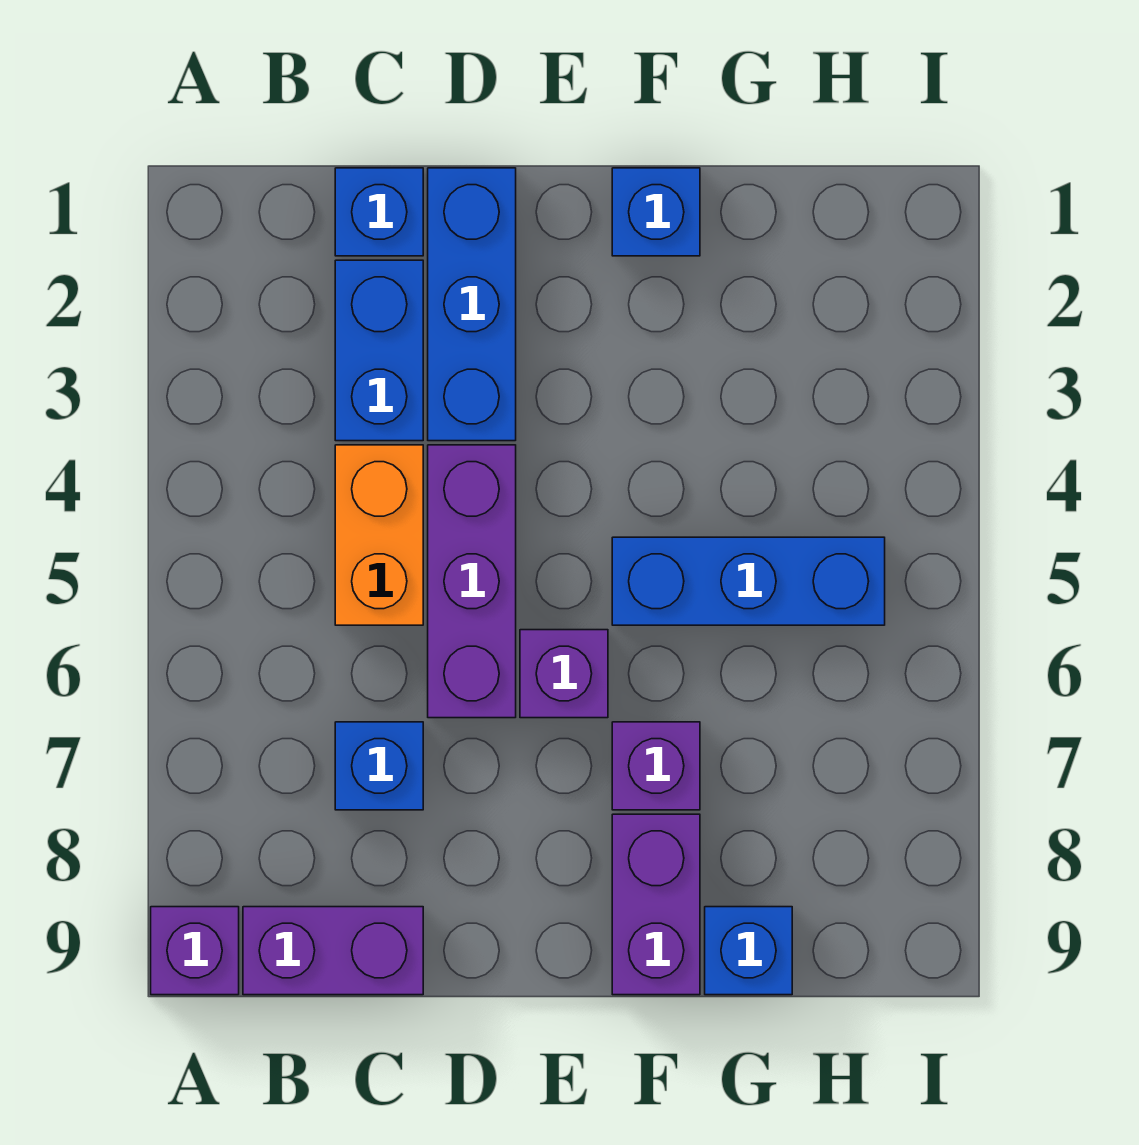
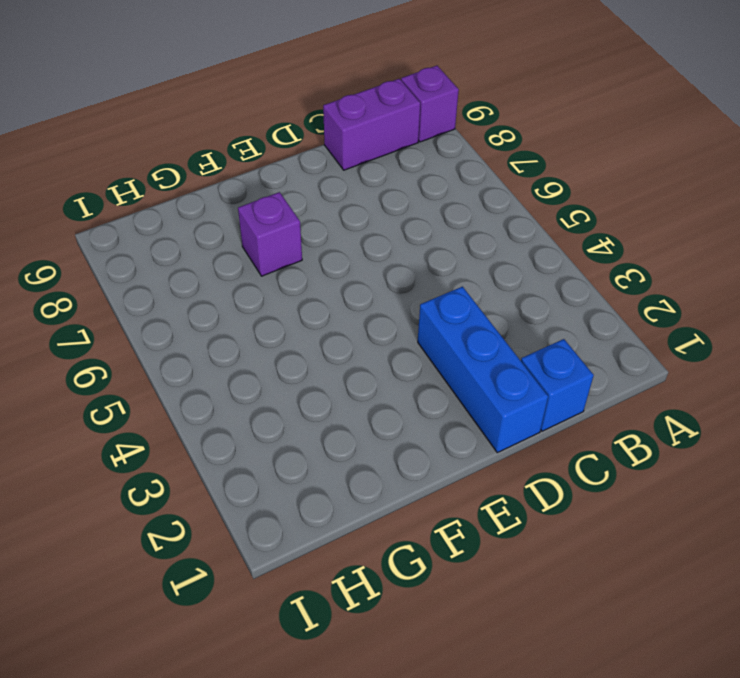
none -> blue brick C2:C3 level 1
none -> orange brick C4:C5 level 1
none -> blue brick C7 level 1

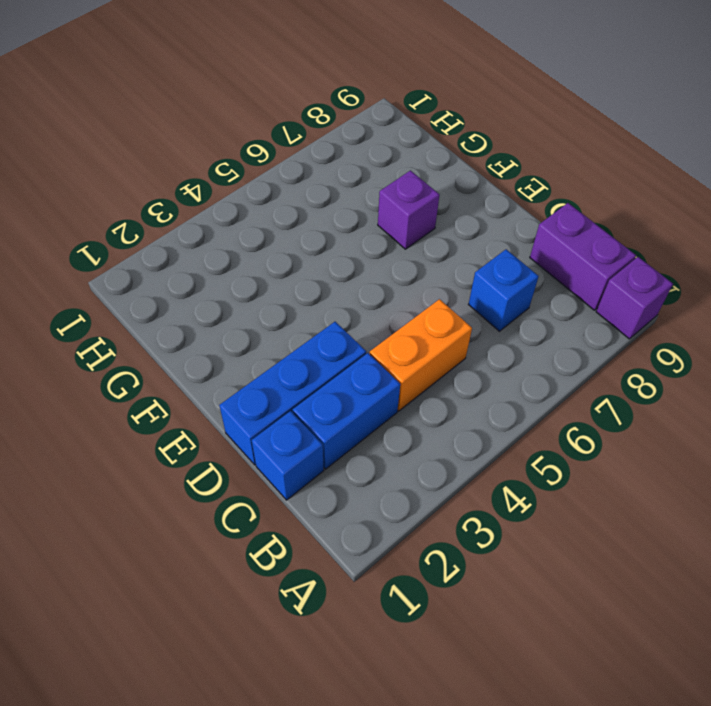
none -> purple brick D4:D6 level 1
none -> purple brick E6 level 1
none -> blue brick F1 level 1

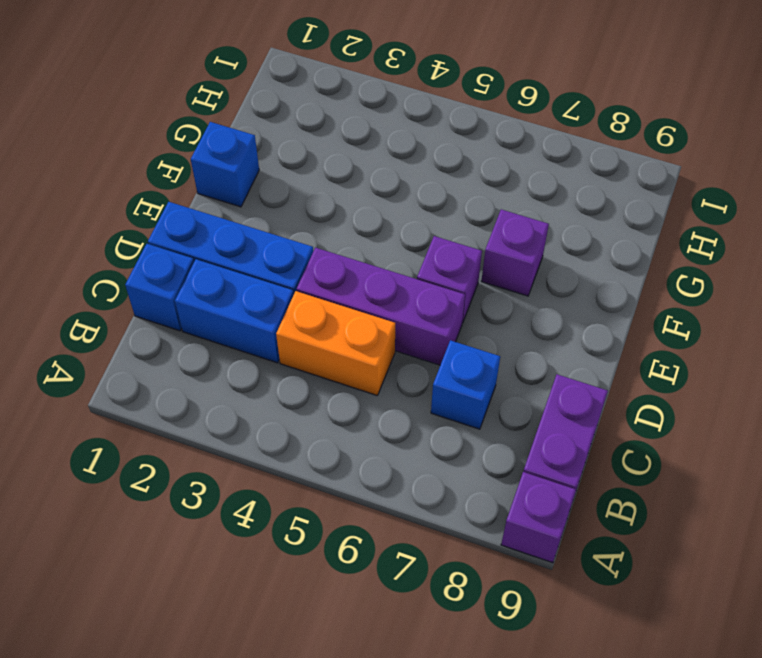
none -> blue brick F5:H5 level 1
none -> purple brick F8:F9 level 1
none -> blue brick G9 level 1

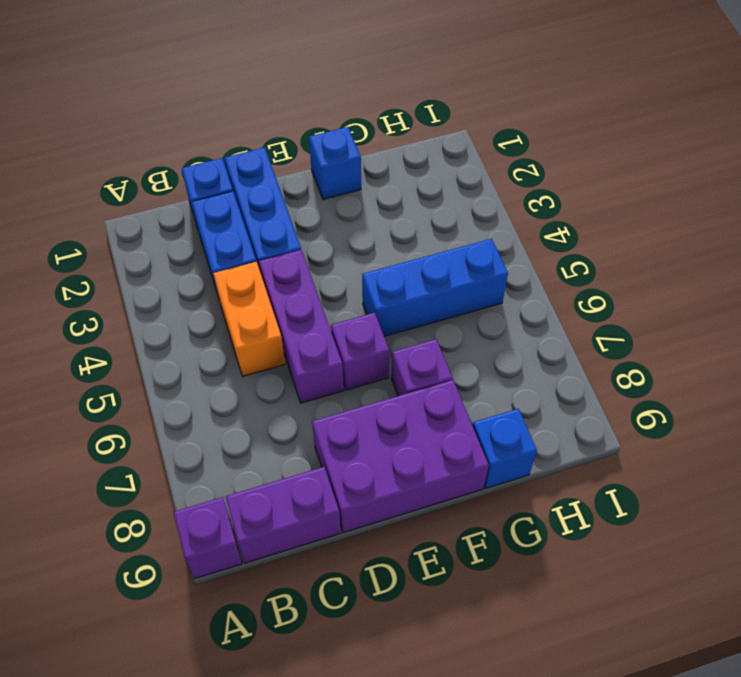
purple brick D8:F9 level 1 -> purple brick F8:F9 level 1
none -> blue brick C7 level 1

